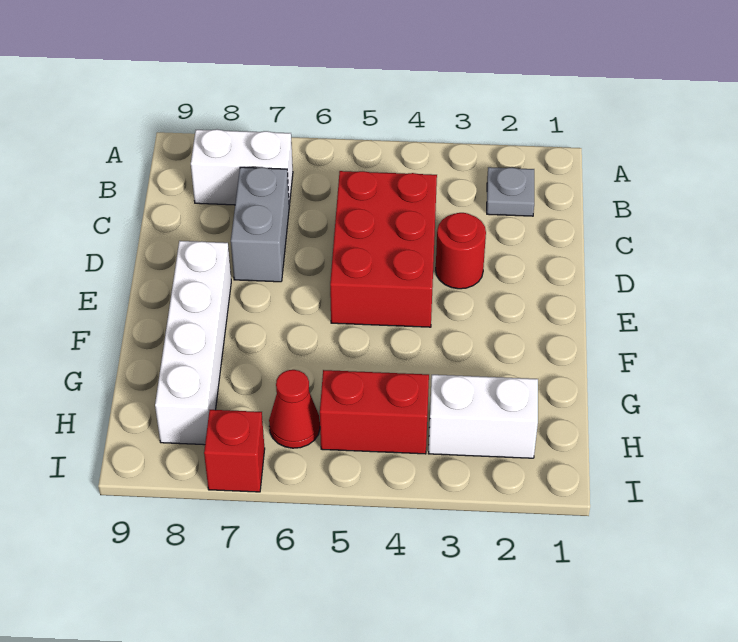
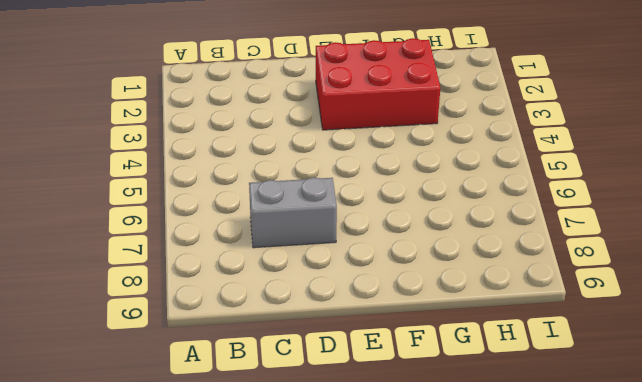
red brick E2:G3 level 1 -> red brick C4:E5 level 1
none -> grey plate B2 level 1
none -> white brick B7:B8 level 1

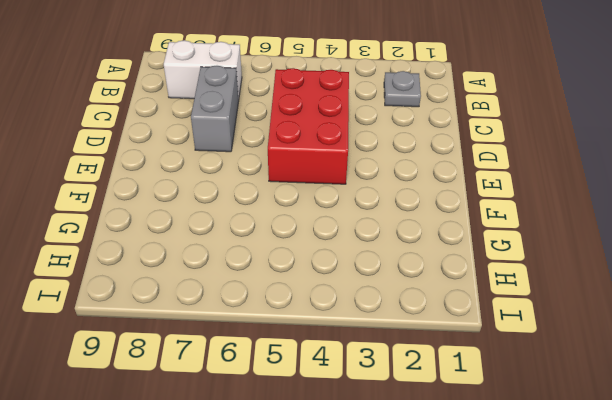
none -> red round brick D3 level 1
none -> white brick E8:H8 level 1

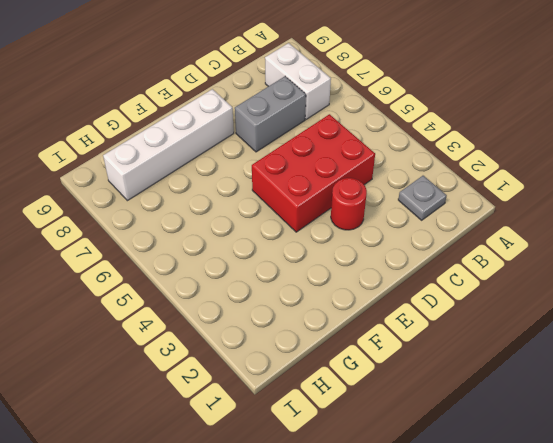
none -> white brick H2:H3 level 1
none -> red brick H4:H5 level 1

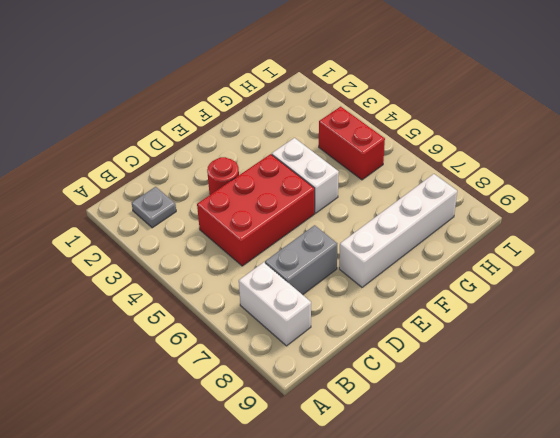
white brick F4:F5 level 1 -> white brick H2:H3 level 1
none -> red cone H6 level 1
none -> red brick I7 level 1

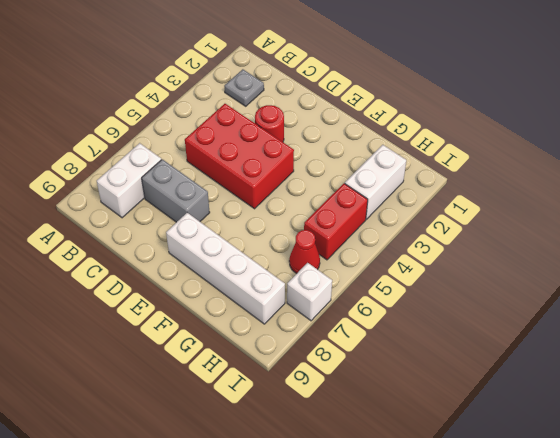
white brick I7 level 1 -> red brick I7 level 1

